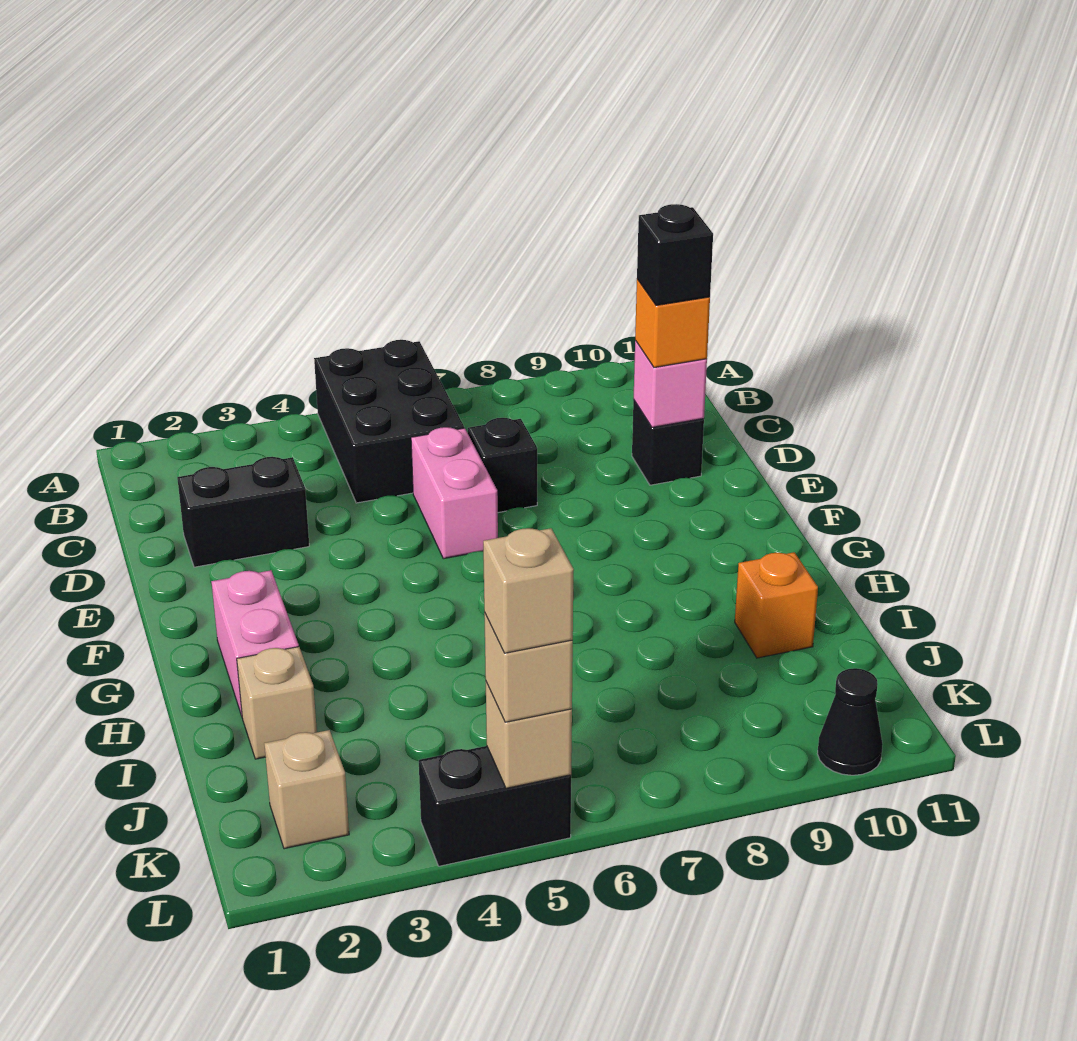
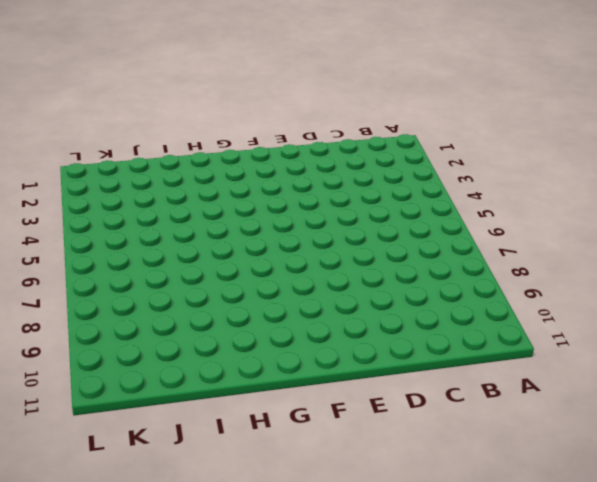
none -> black brick A5:C6 level 1
none -> black brick D2:D3 level 1
none -> pink brick D6:E6 level 1

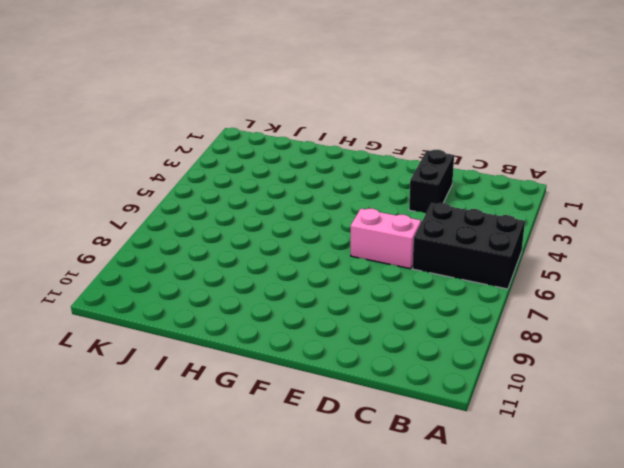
none -> black brick D7 level 1
none -> black brick D10 level 1
none -> pink brick G2:H2 level 1

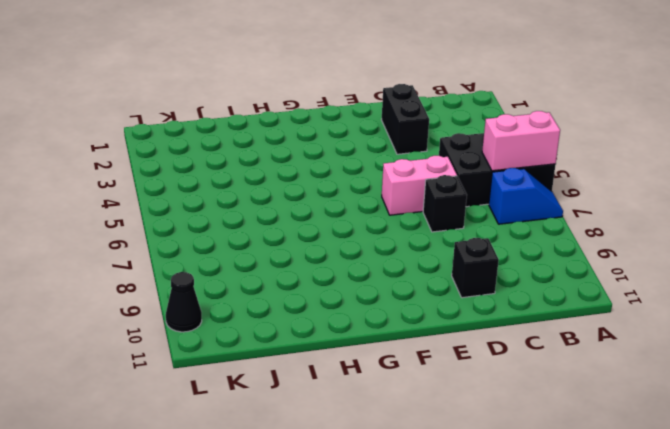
pink brick A6:B6 level 2 -> pink brick G2:H2 level 1
blue slope A7:B7 level 1 top B -> none
none -> tan brick I2 level 1
none -> orange brick I10 level 1
none -> tan brick K2 level 1

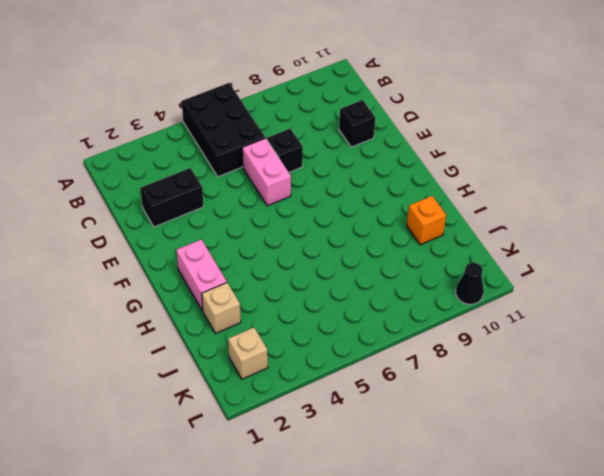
none -> black brick L4:L5 level 1
none -> pink brick D10 level 2
none -> tan brick L5 level 2

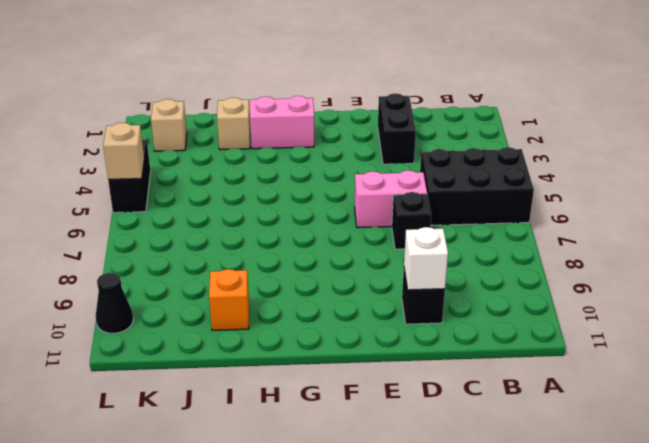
white brick D10 level 2 -> pink brick D10 level 2
none -> orange brick D10 level 3
none -> tan brick L5 level 3
none -> black brick D10 level 4

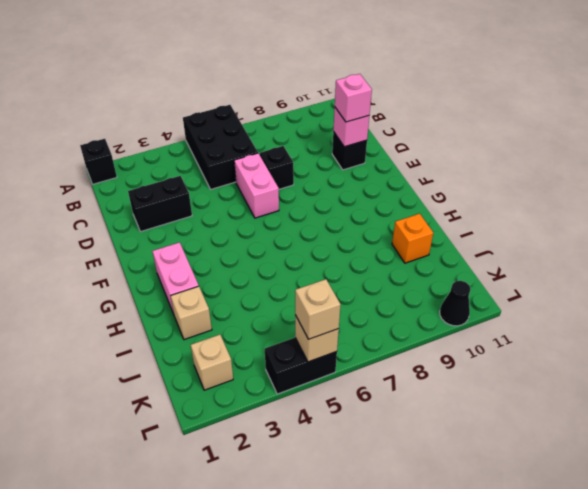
black brick A1 level 1 -> black brick D10 level 4
pink brick D10 level 3 -> orange brick D10 level 3
none -> tan brick L5 level 4

